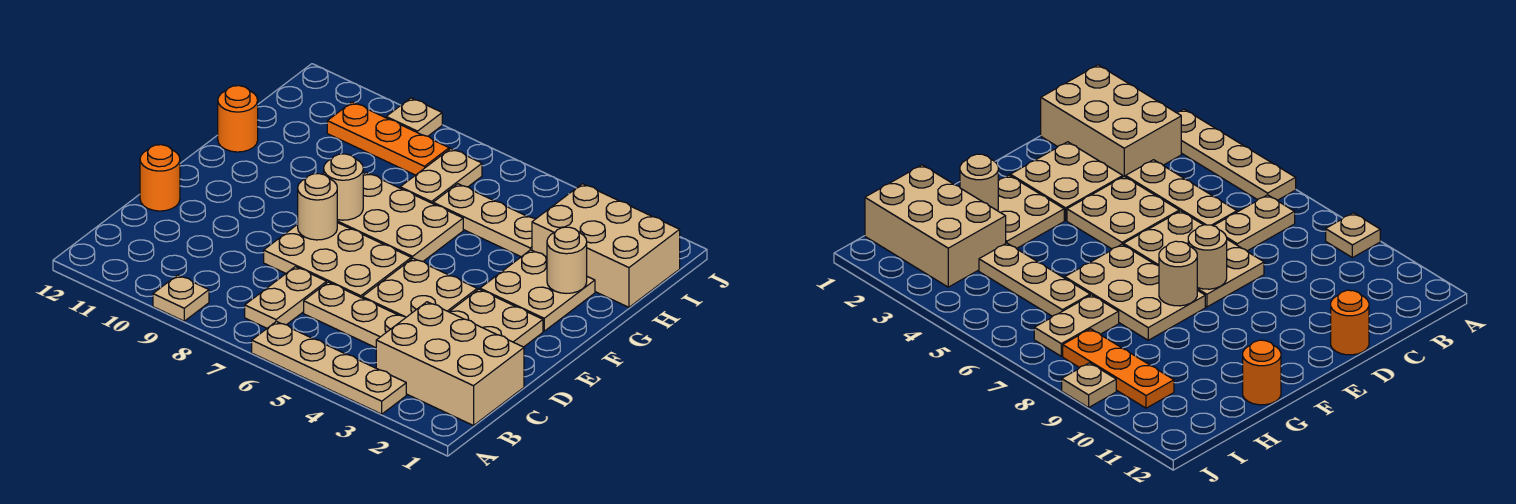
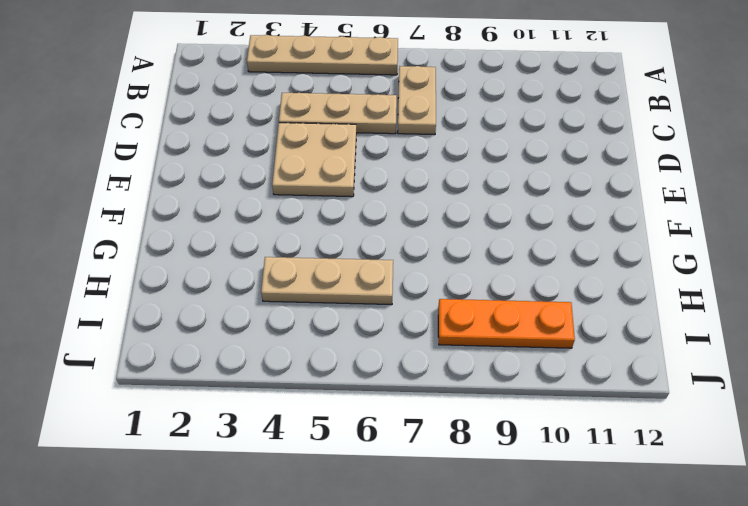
none -> tan plate A9 level 1
none -> tan brick B1:C3 level 1
none -> tan plate D2:E3 level 1

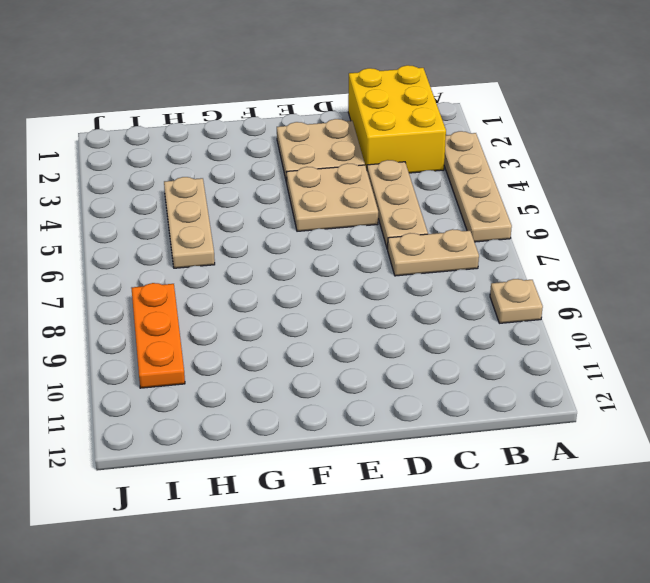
yellow brick B1:C3 level 1 -> tan brick B1:C3 level 1
none -> tan plate D6:E8 level 1
none -> orange round brick D12 level 1
none -> tan plate F2:G3 level 1

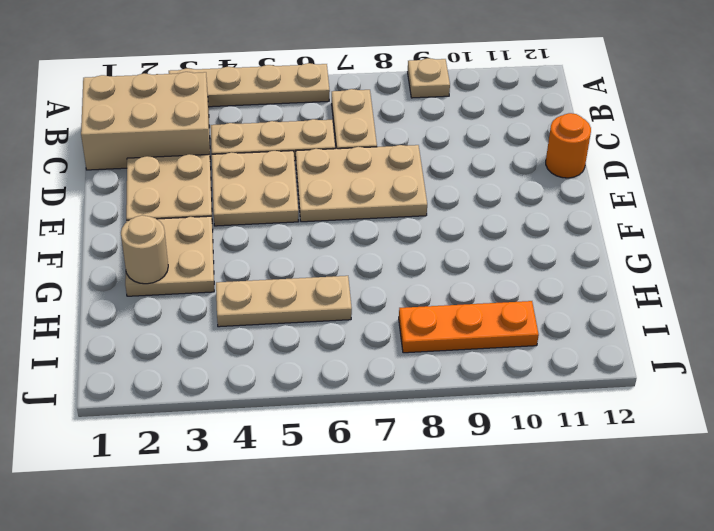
none -> tan plate F6:G8 level 1
none -> orange round brick G12 level 1
none -> tan brick H1:I3 level 1

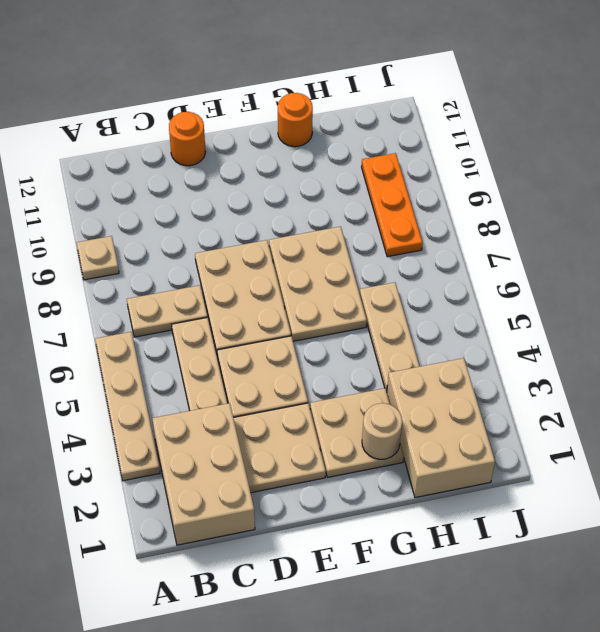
none -> tan plate H7:I7 level 1
none -> tan plate J9 level 1
none -> tan round brick E8 level 2

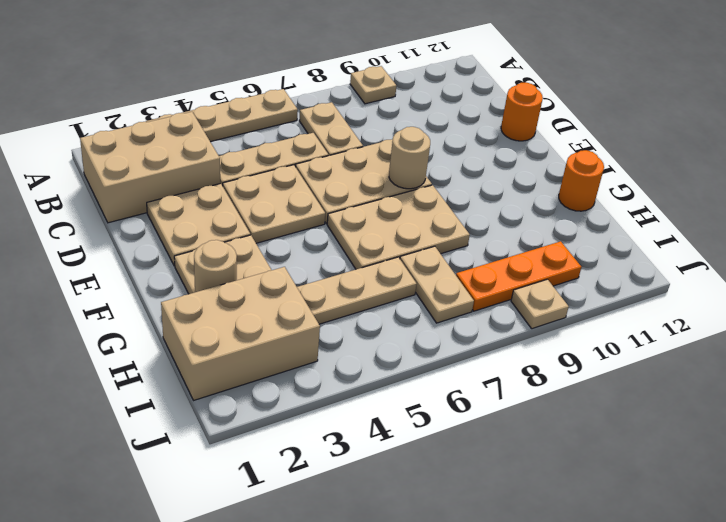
none -> tan round brick F8 level 2

